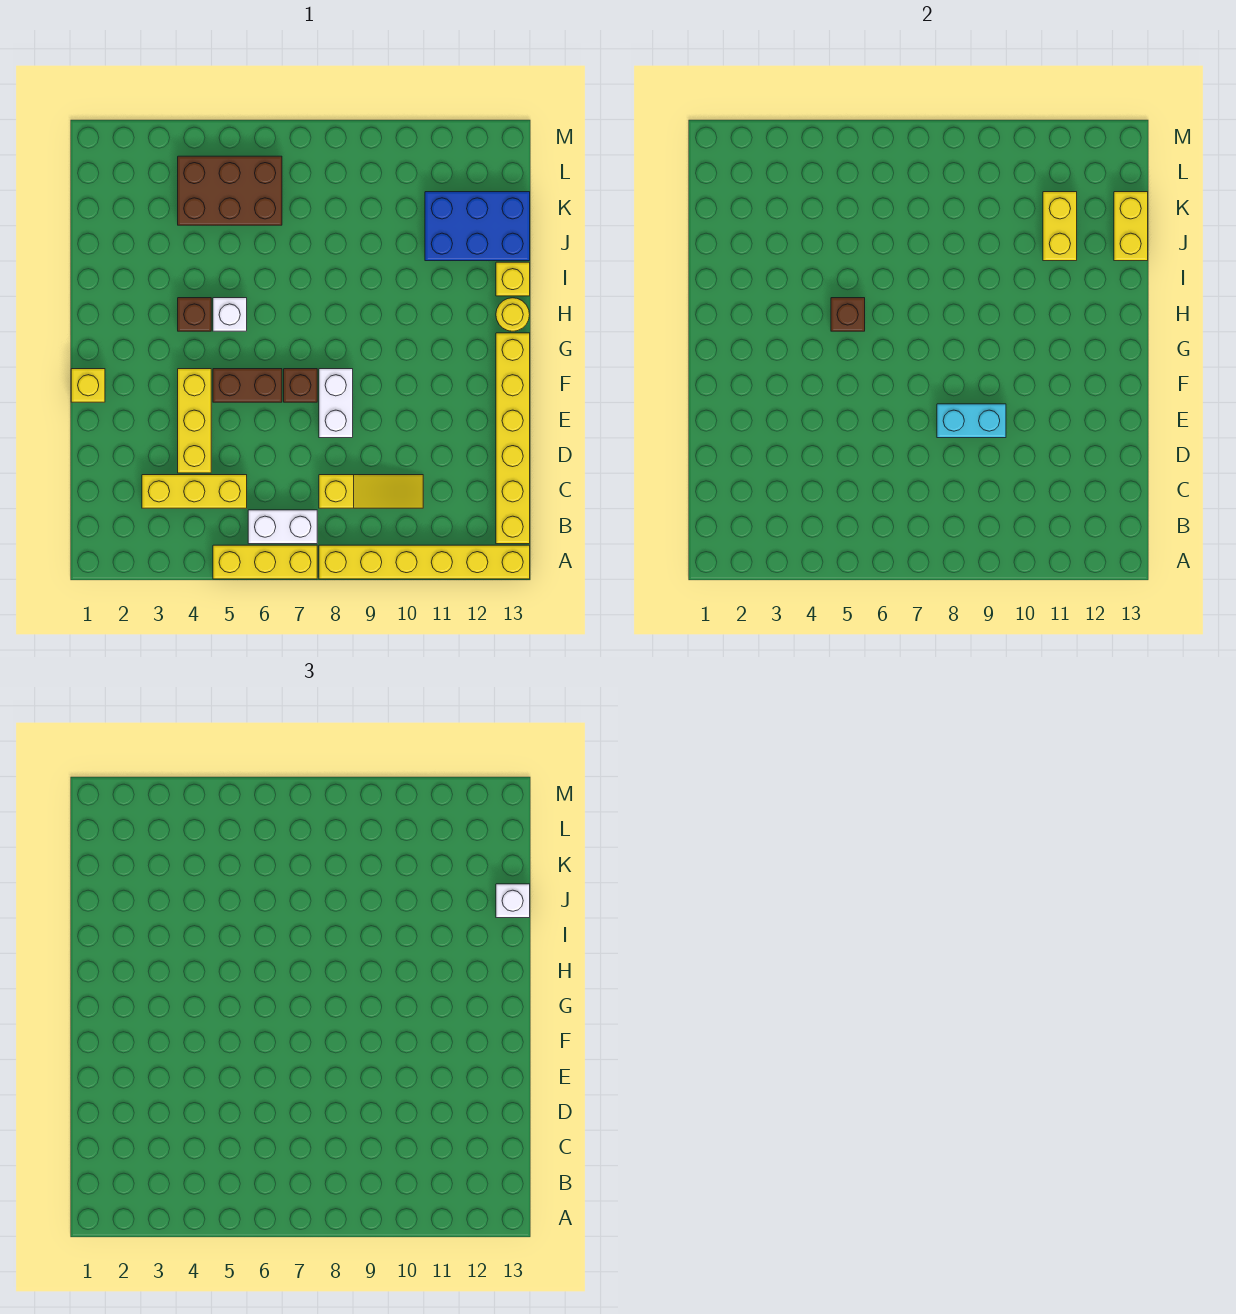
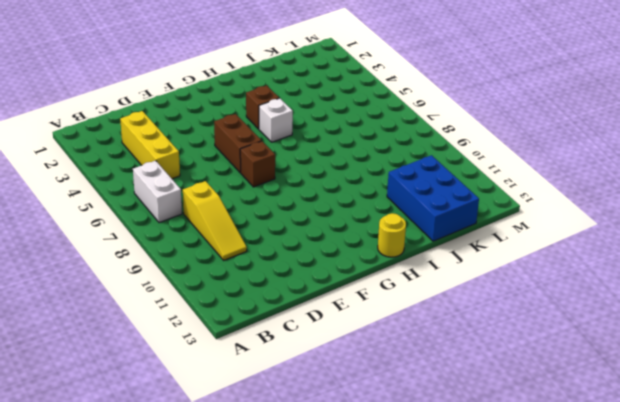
none -> yellow brick A5:A7 level 1
none -> yellow brick A8:A13 level 1
none -> yellow brick B13:G13 level 1

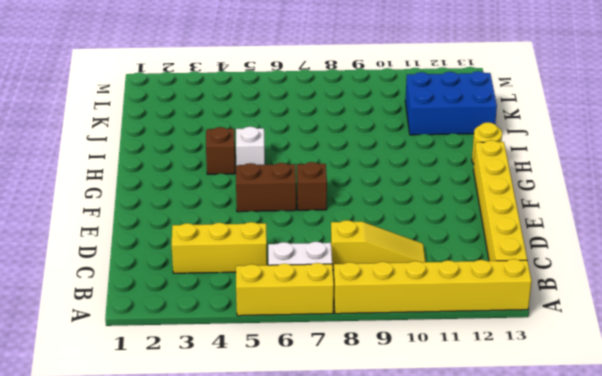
none -> yellow brick D4:F4 level 1
none -> white brick E8:F8 level 1
none -> yellow brick F1 level 1

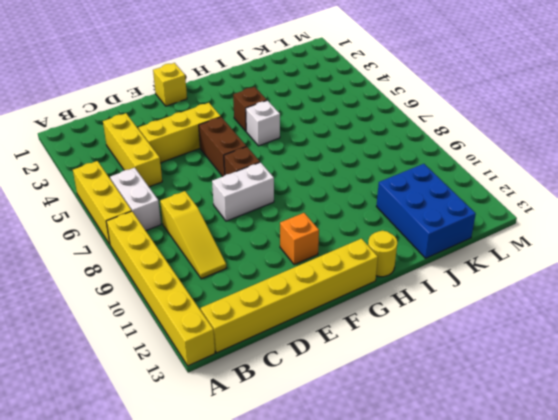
orange brick F11 level 1 -> none
none -> yellow brick I13 level 1
none -> brown brick K4:L6 level 1
none -> cyan brick E8:E9 level 2

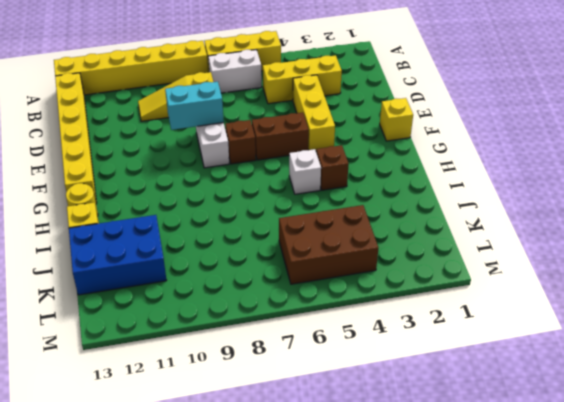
none -> brown brick H5 level 2
none -> yellow brick J11:K11 level 2
none -> yellow brick J13:K13 level 2

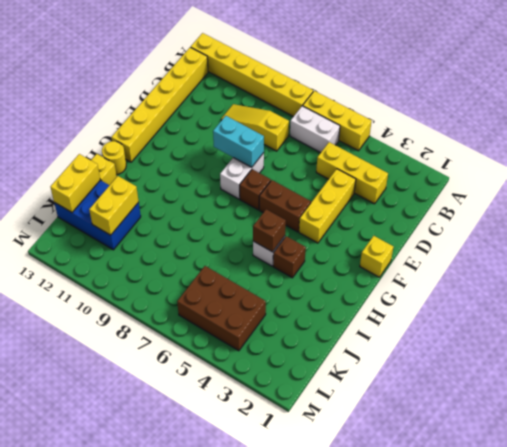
none -> white brick J13 level 3

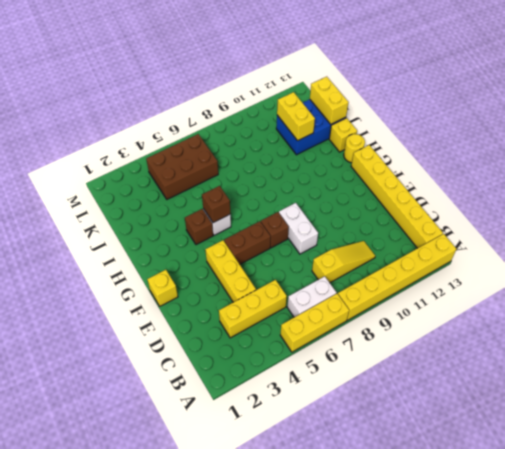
none -> cyan brick E8:E9 level 2
none -> white brick J13 level 3

